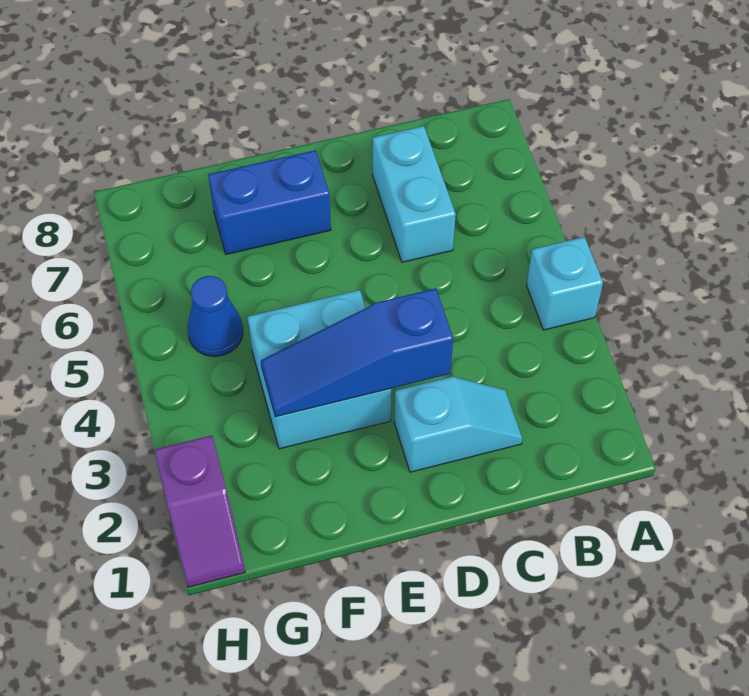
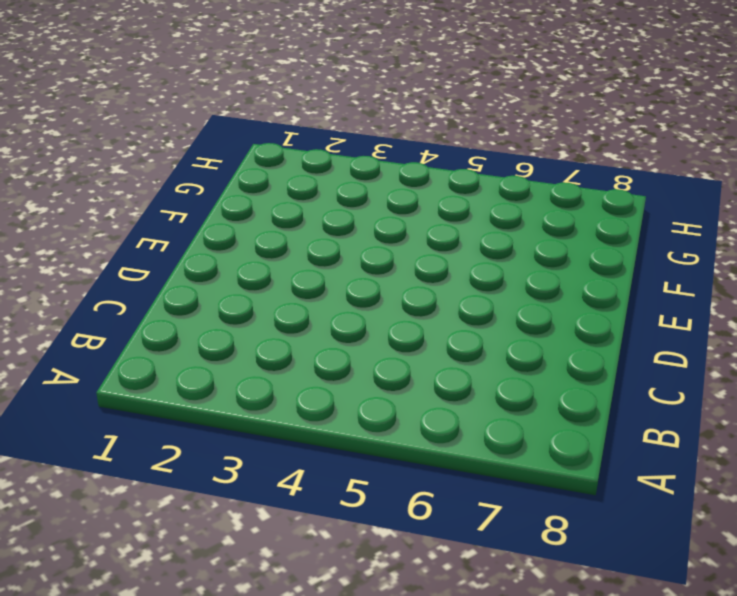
none -> cyan brick A4 level 1
none -> cyan slope C2:D2 level 1 top D

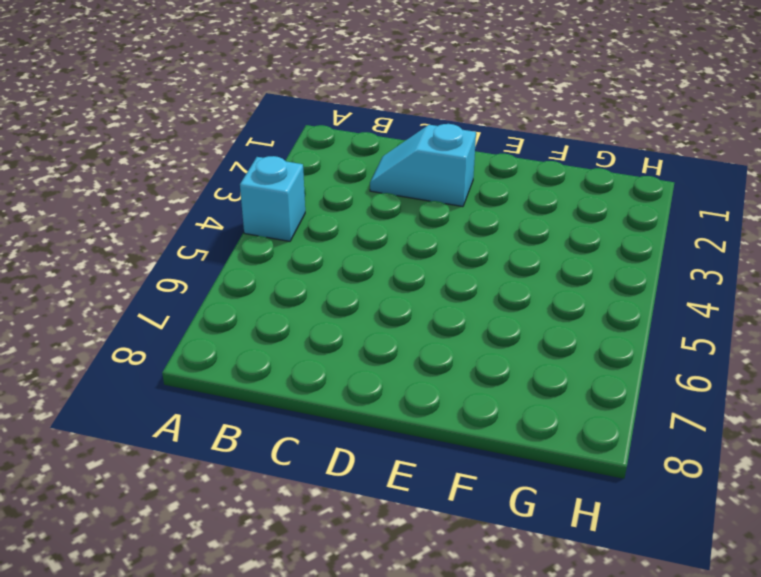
none -> cyan brick C6:C7 level 1
none -> cyan brick E3:F4 level 1

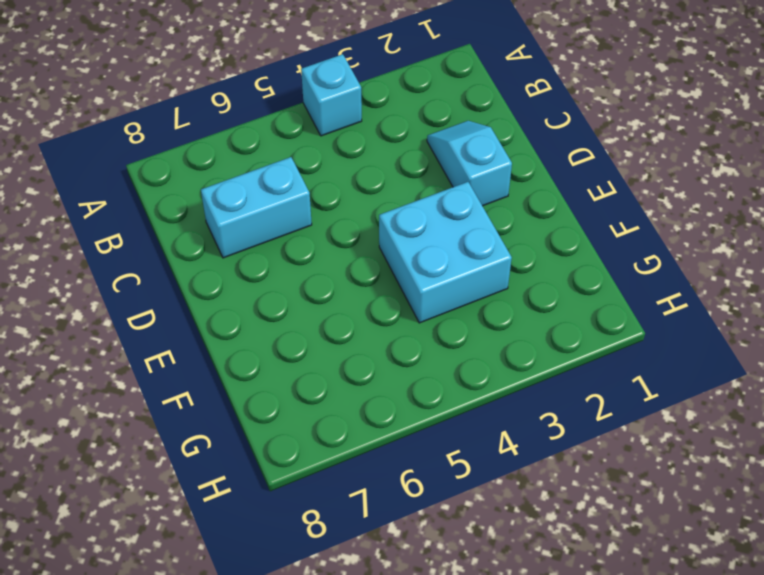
none -> blue brick E7:F7 level 1
none -> blue cone G5 level 1

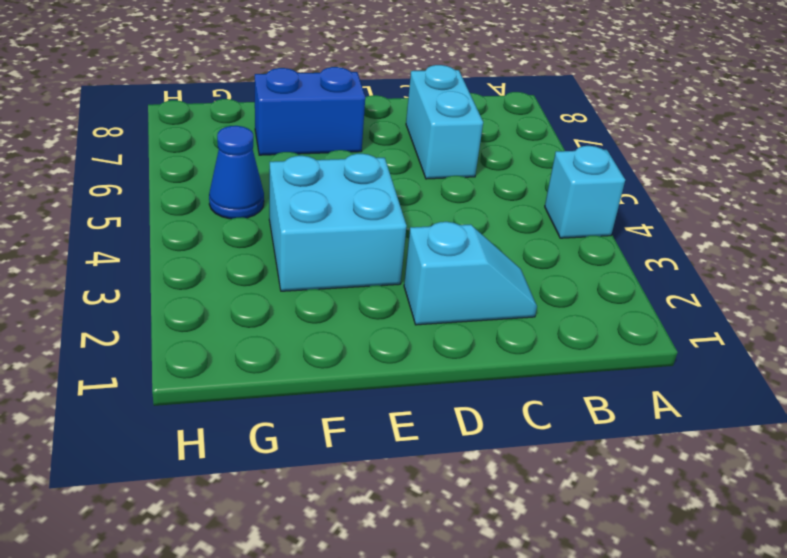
none -> purple slope H1:H2 level 1 top 2
none -> blue slope D3:F3 level 2 top D

